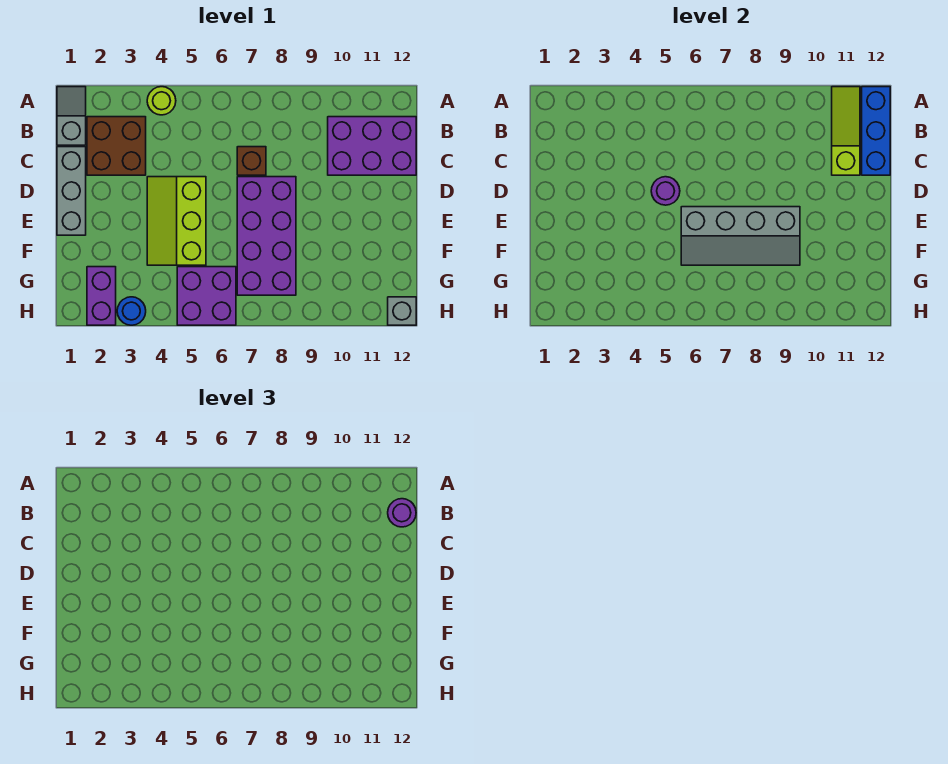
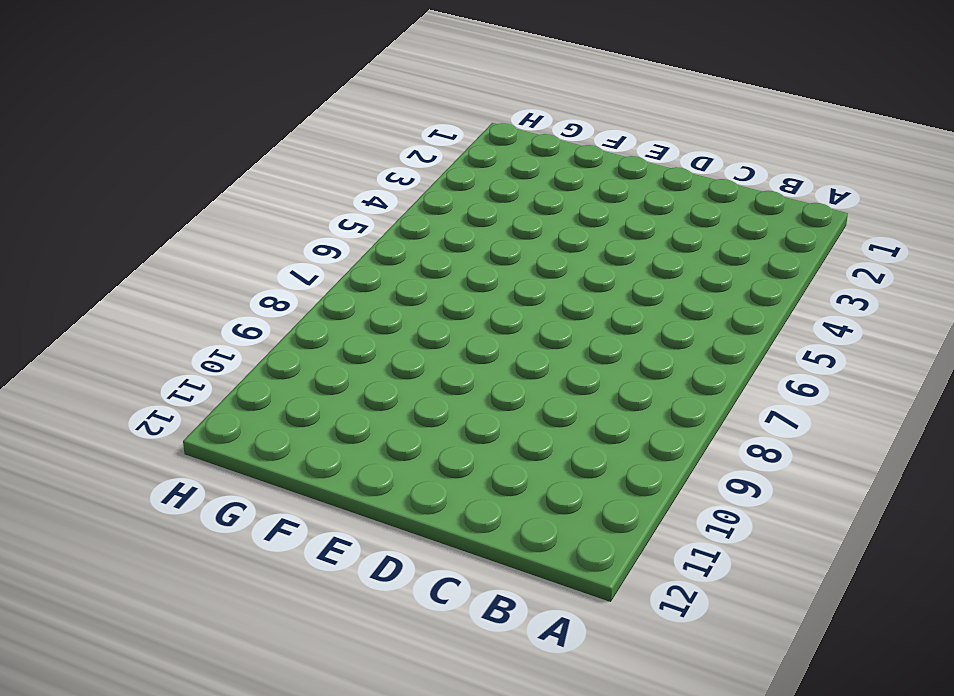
none -> grey slope A1:B1 level 1 top B
none -> lime round brick A4 level 1
none -> brown brick B2:C3 level 1

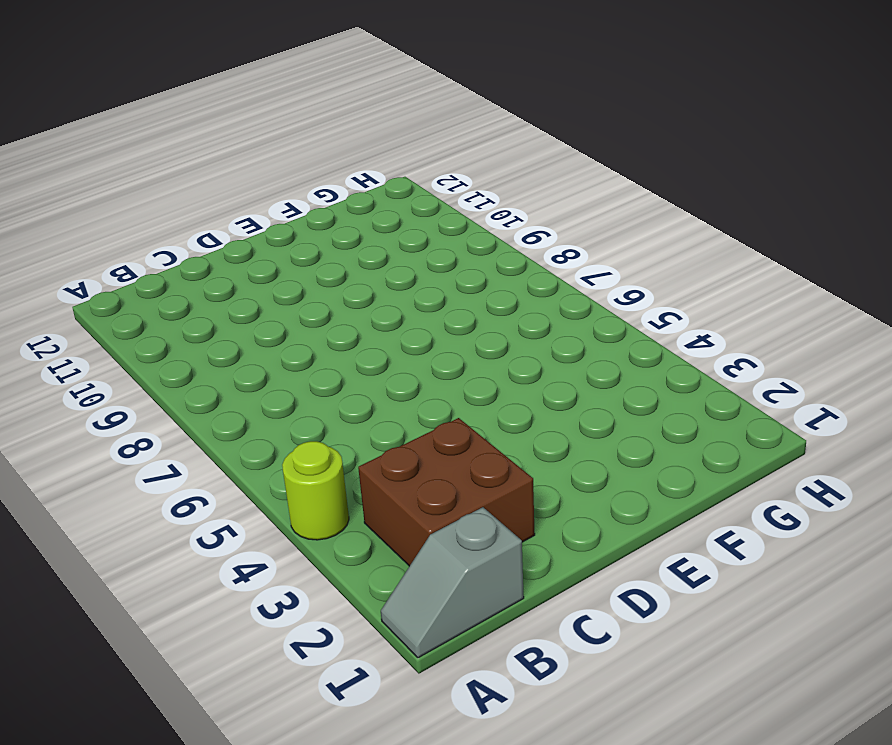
none -> purple brick B10:C12 level 1
none -> grey brick C1:E1 level 1
none -> brown brick C7 level 1

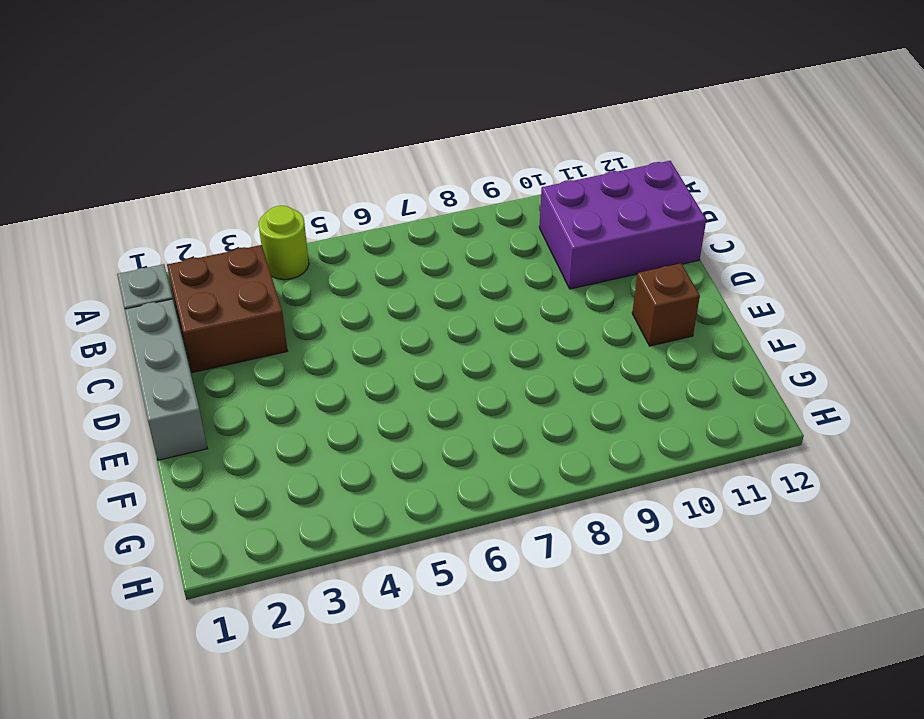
brown brick E11 level 1 -> brown brick C7 level 1
none -> lime slope D4:F5 level 1 top 5
none -> purple brick D7:G8 level 1
none -> purple brick G2:H2 level 1

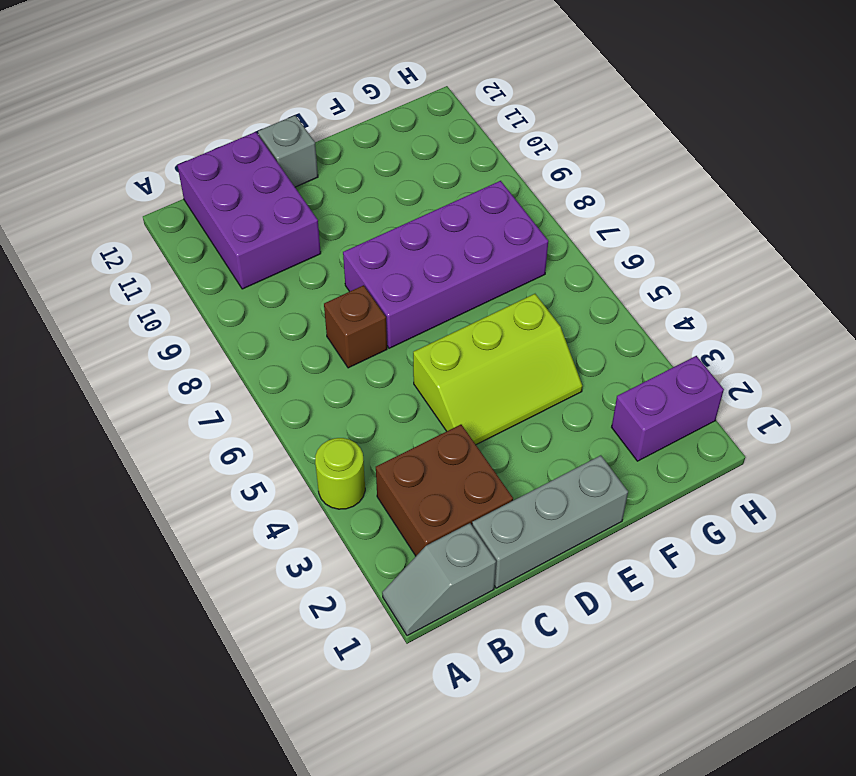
grey brick D12 level 1 -> grey brick H12 level 1
none -> purple brick G5:H6 level 1
none -> blue round brick H3 level 1
none -> lime slope A11:C11 level 2 top C

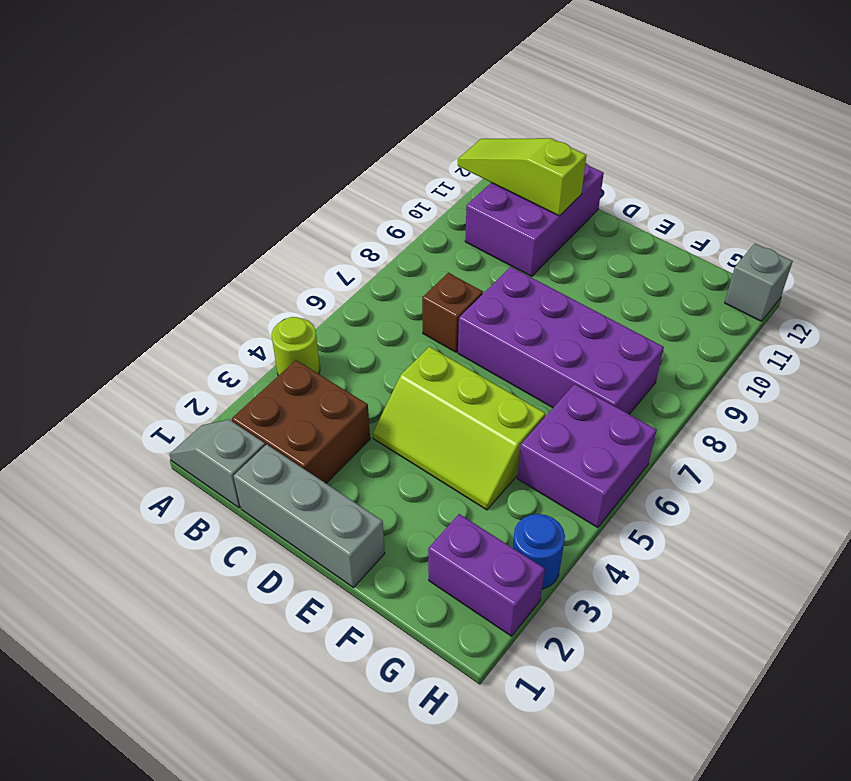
none -> blue brick A12:C12 level 2
none -> purple round brick D5 level 2
none -> grey slope E6:F9 level 2 top E

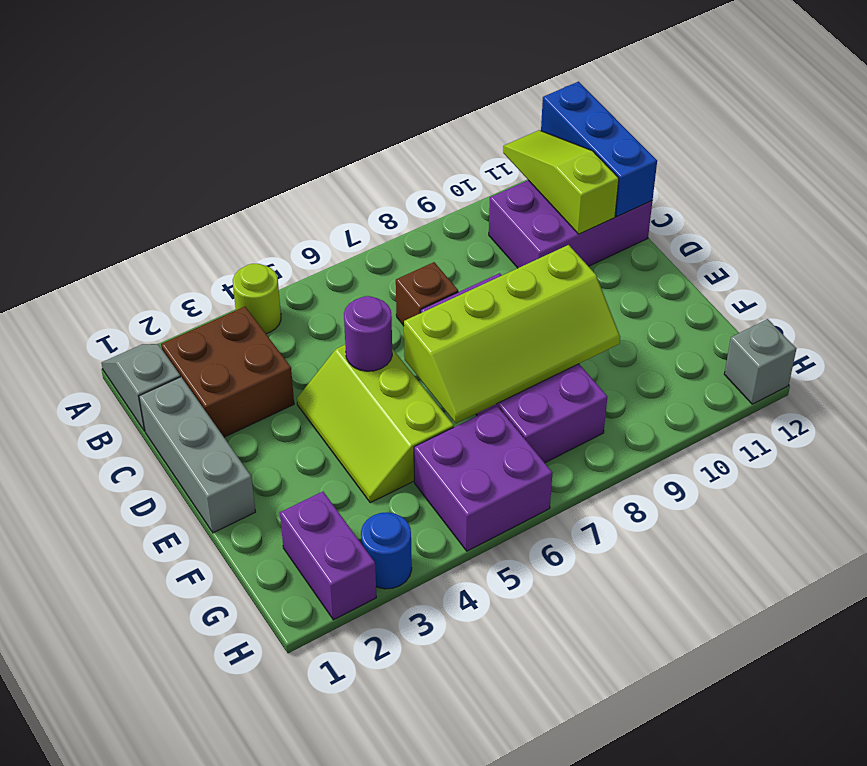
lime slope E6:F9 level 2 top E -> grey slope E6:F9 level 2 top E
none -> purple round brick B12 level 3

